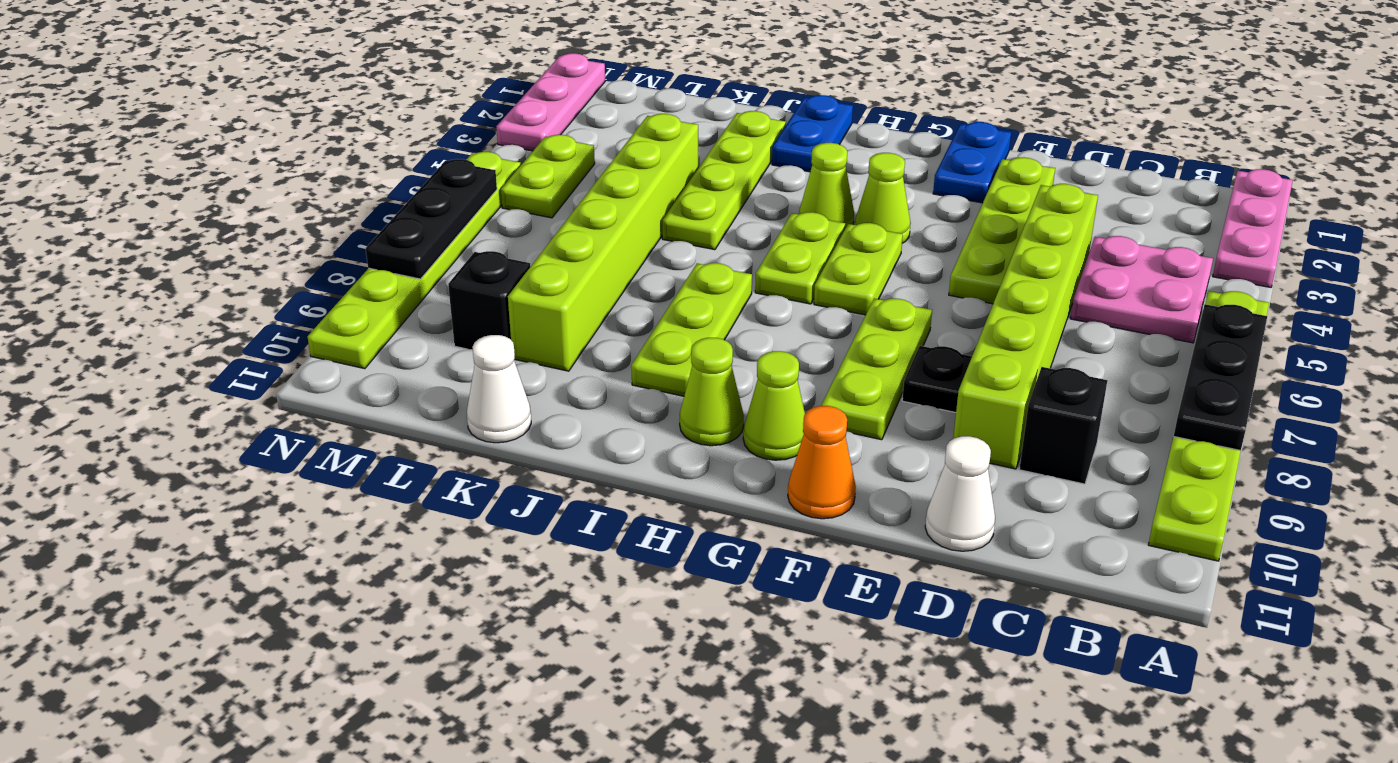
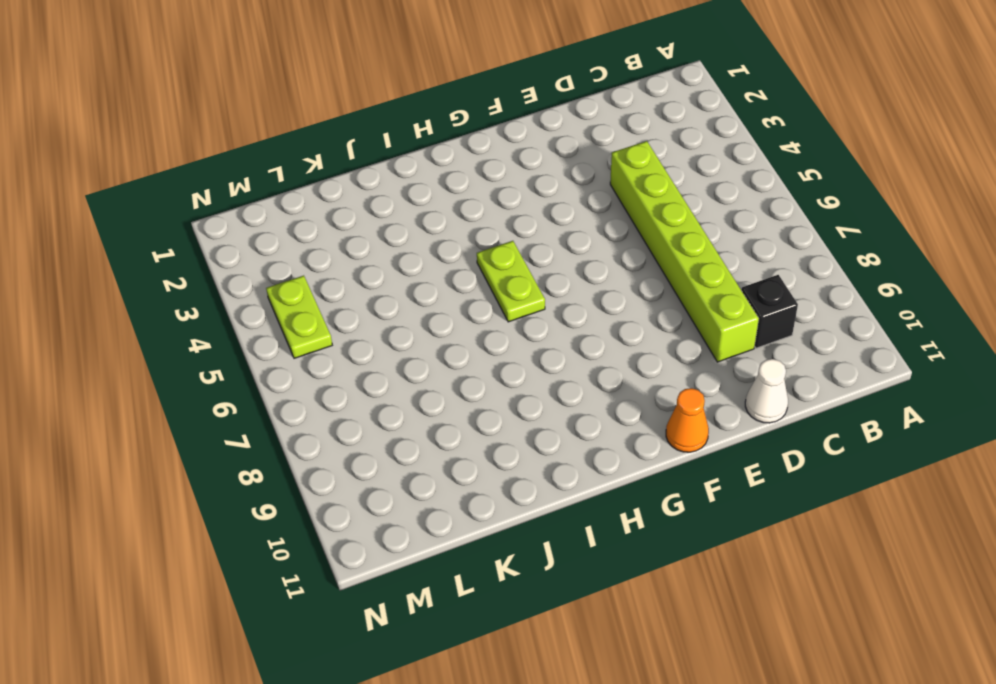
none -> pink plate A1:A3 level 1
none -> lime plate A5:A10 level 1
none -> pink plate B4:C5 level 1

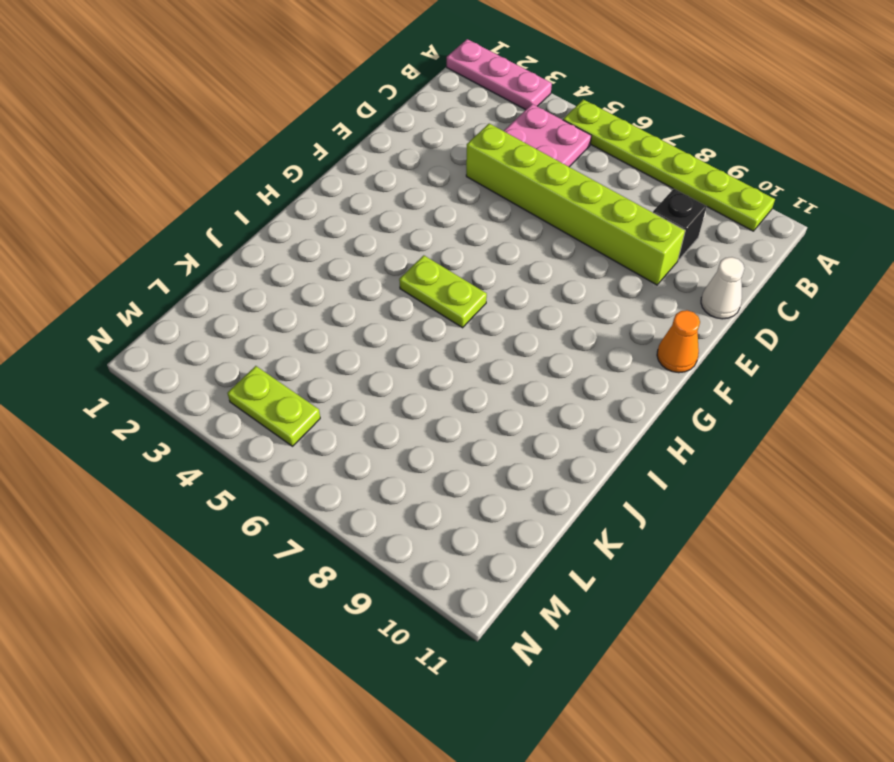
none -> lime plate E2:E5 level 1
none -> black plate E8 level 1
none -> blue plate F1:F2 level 1

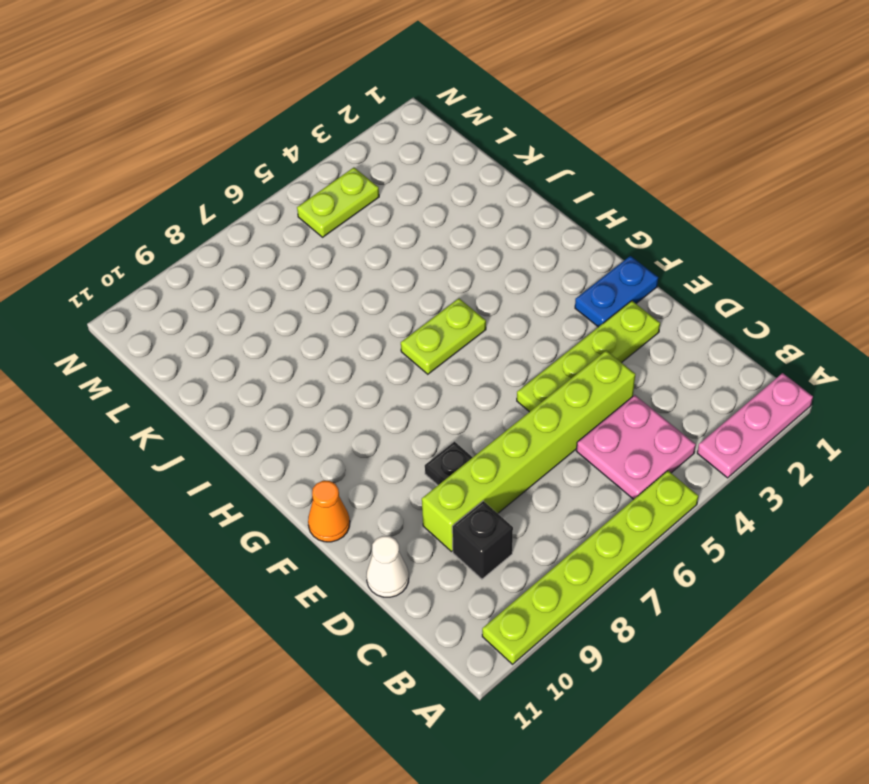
none -> lime plate F7:F9 level 1
none -> lime cone G4 level 1
none -> lime plate G5:G6 level 1

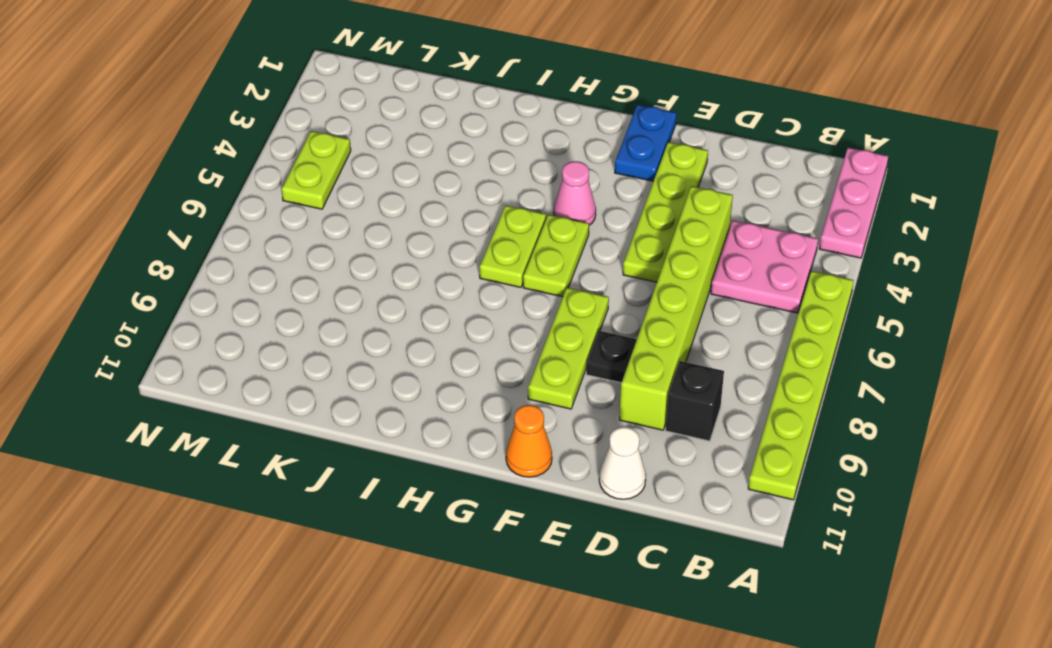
pink cone G4 level 1 -> lime cone G4 level 1
none -> lime cone G10 level 1
none -> lime cone H4 level 1
none -> lime cone H10 level 1

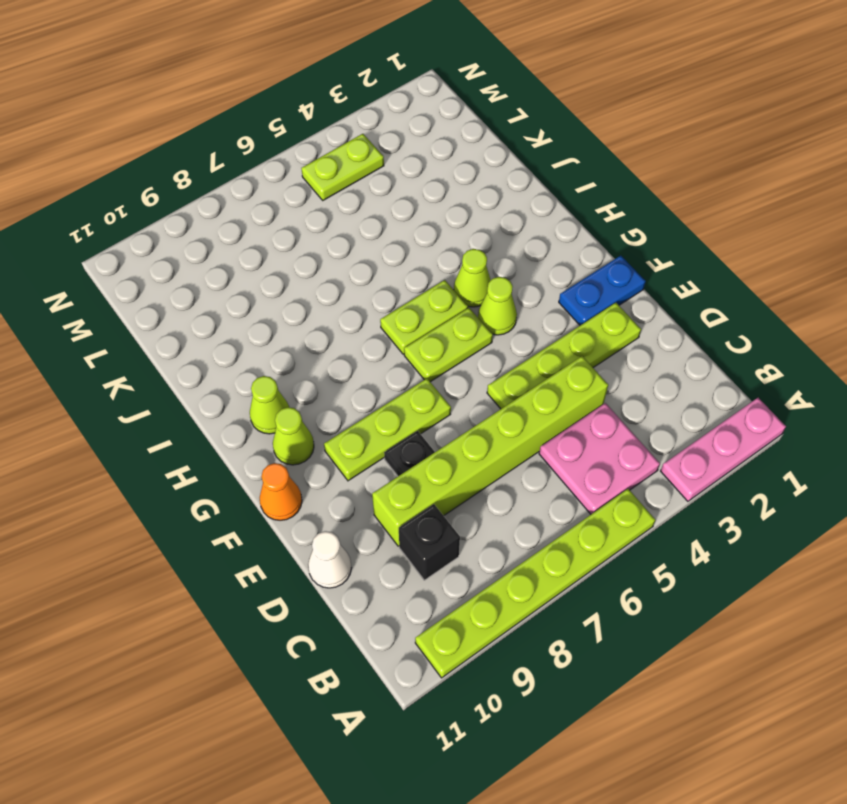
none -> blue plate I1:I2 level 1
none -> lime plate I7:I9 level 1
none -> lime plate J2:J5 level 1

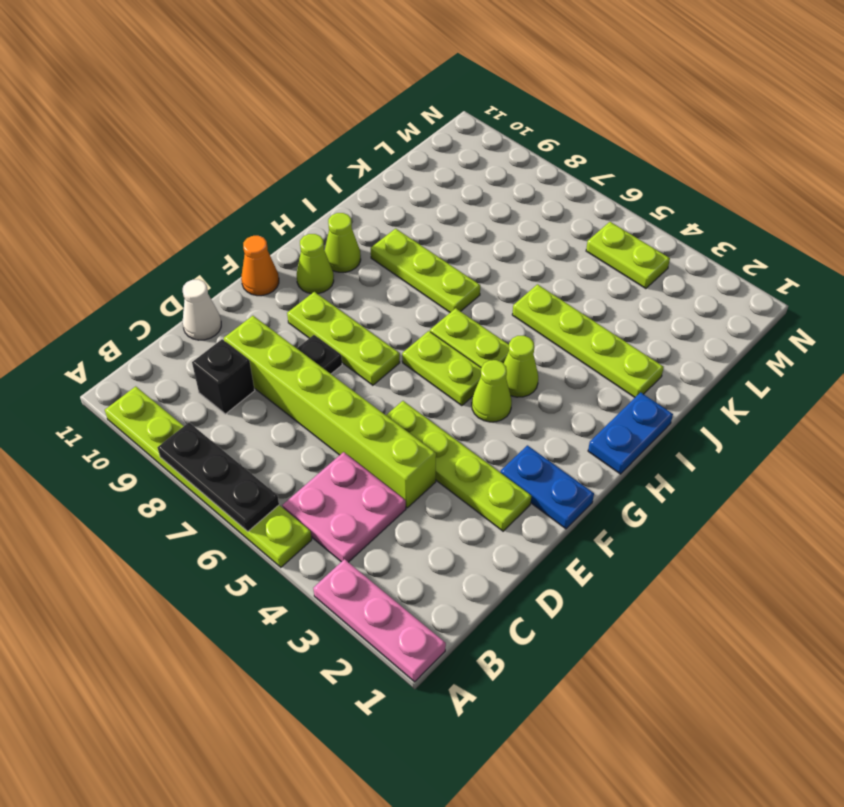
blue plate H1:I1 level 1 -> blue plate I1:I2 level 1
none -> lime brick K4:K9 level 1
none -> white cone K11 level 1
none -> black brick L9 level 1

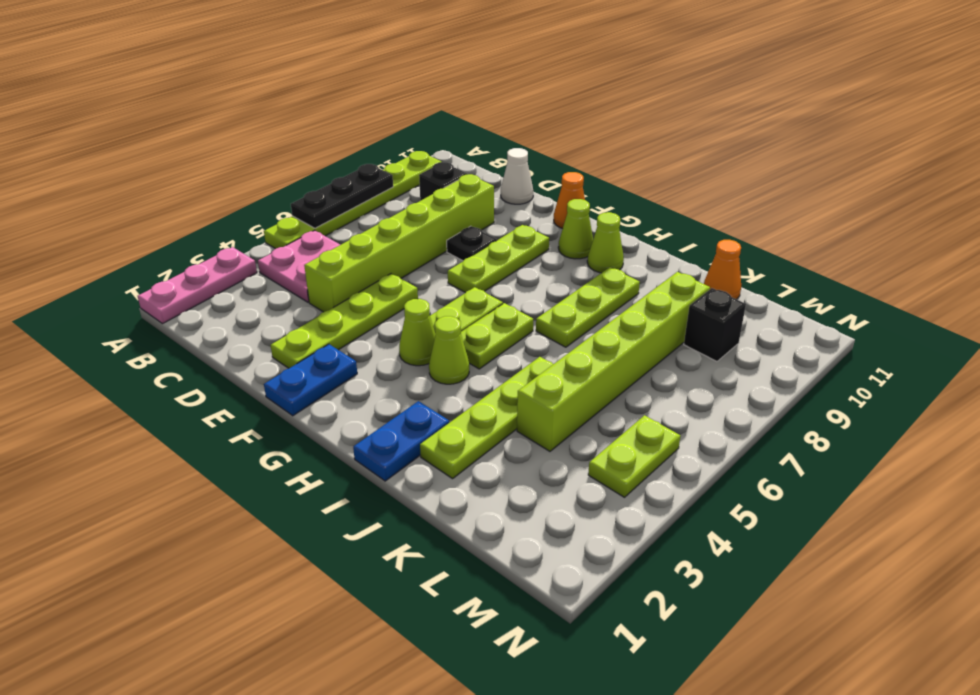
orange cone K11 level 1 -> white cone K11 level 1
none -> pink plate N1:N3 level 1
none -> lime plate N5:N10 level 1
none -> black plate N6:N8 level 2

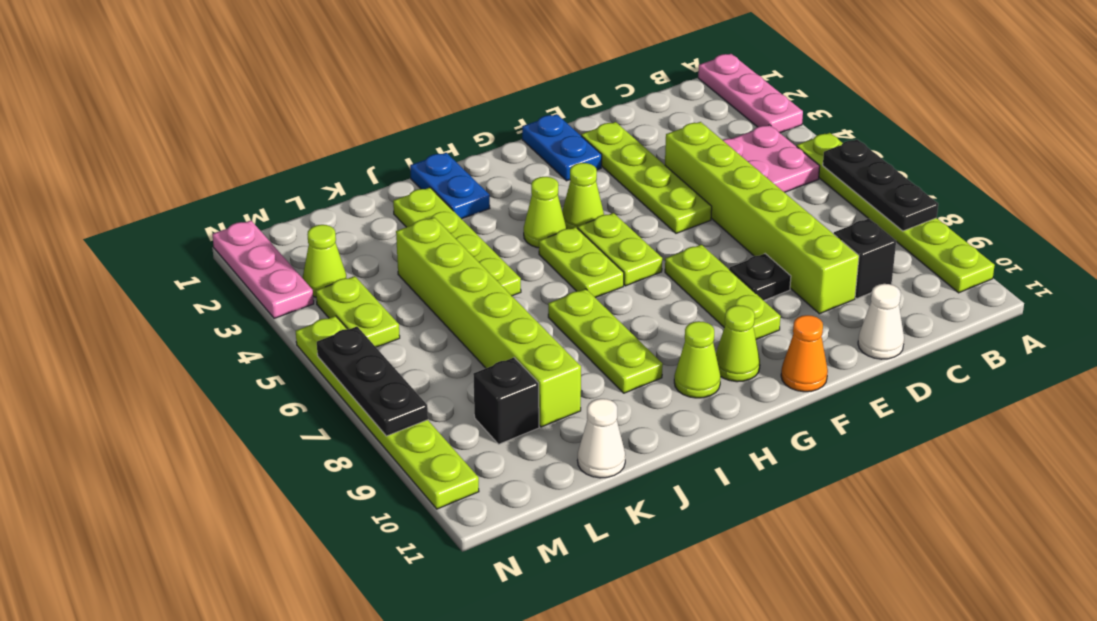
lime cone M3 level 1 -> none

